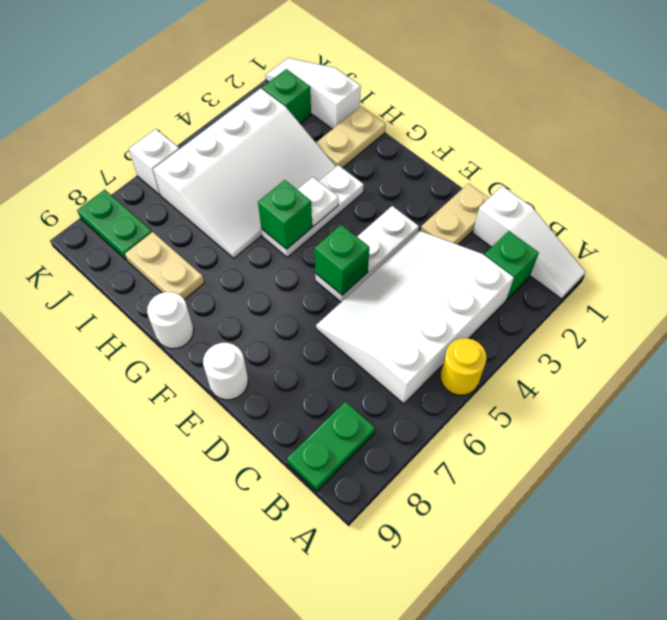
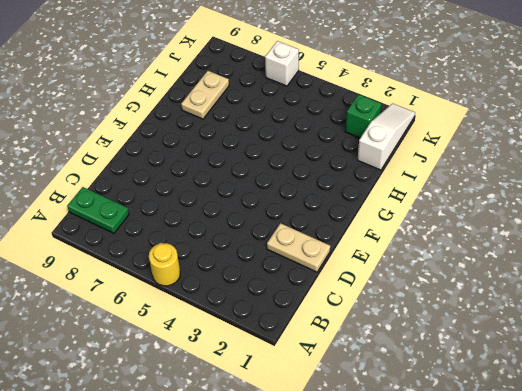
none -> white slope A1:C1 level 1 top C
none -> green brick B2 level 1
none -> white slope B3:D6 level 1 top B

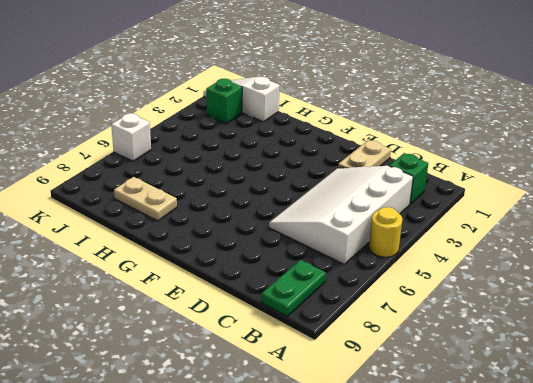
none -> white slope A1:C1 level 1 top C
none -> white plate E3:E5 level 1
none -> white round brick E9 level 1

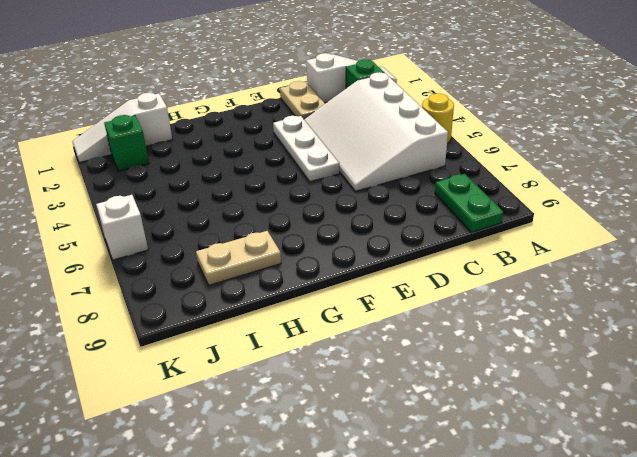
none -> white round brick E9 level 1
none -> white plate G3:G5 level 1
none -> white round brick G9 level 1

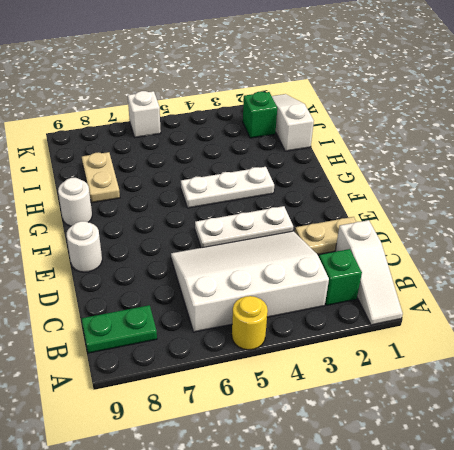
none -> tan plate H1:H2 level 1
none -> white slope H3:J6 level 1 top J
none -> green plate J8:K8 level 1

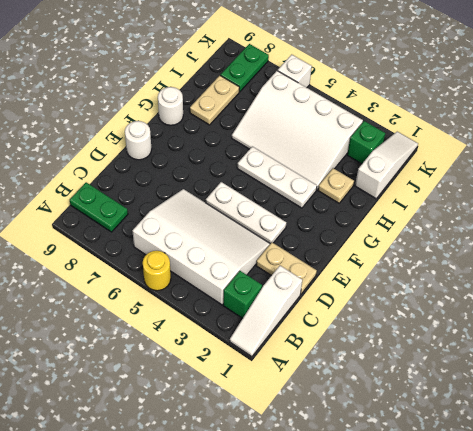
tan plate H2 level 1 -> tan plate H1:H2 level 1
none -> green brick E5 level 2
none -> white plate G4 level 2
none -> green brick G5 level 2

